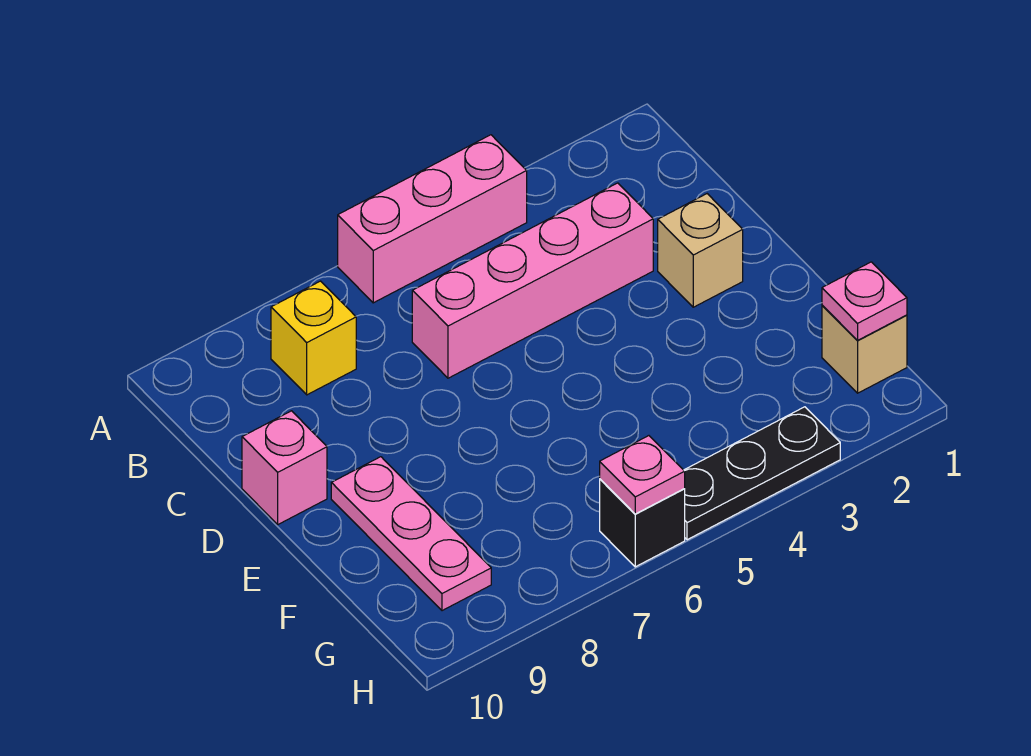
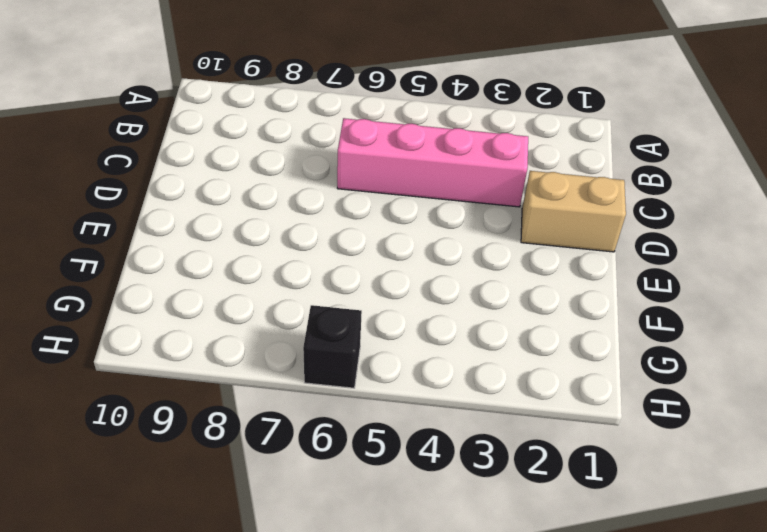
tan brick D1:D2 level 1 -> tan brick D2 level 1
none -> pink brick A4:A6 level 1
none -> yellow brick B8 level 1

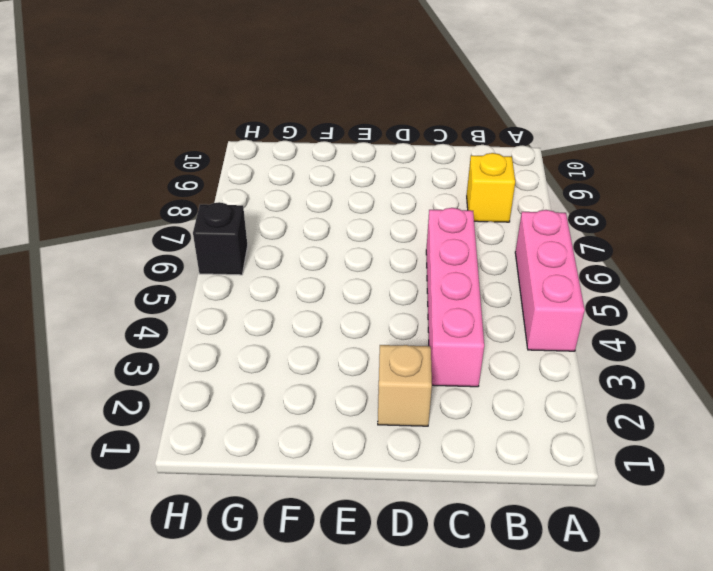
none -> pink brick D10 level 1
none -> pink plate E9:G9 level 1

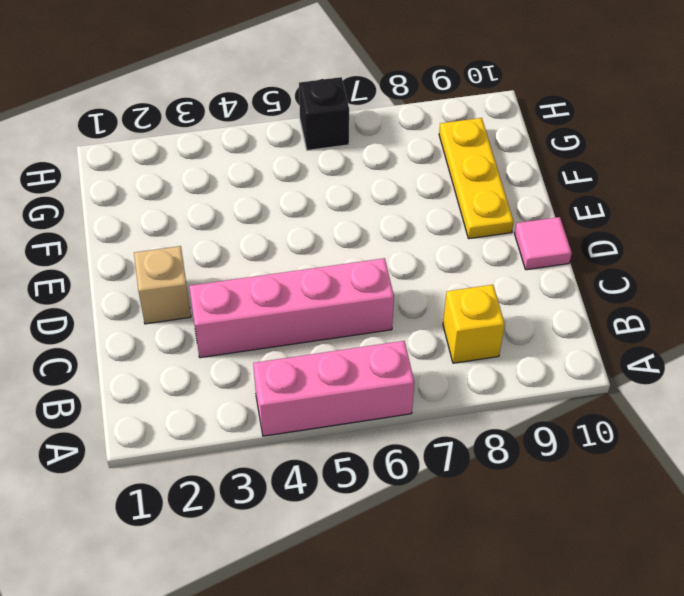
pink tile D10 level 1 -> pink brick D10 level 1
yellow plate E9:G9 level 1 -> pink plate E9:G9 level 1
none -> tan brick G1 level 1
none -> black plate H3:H5 level 1

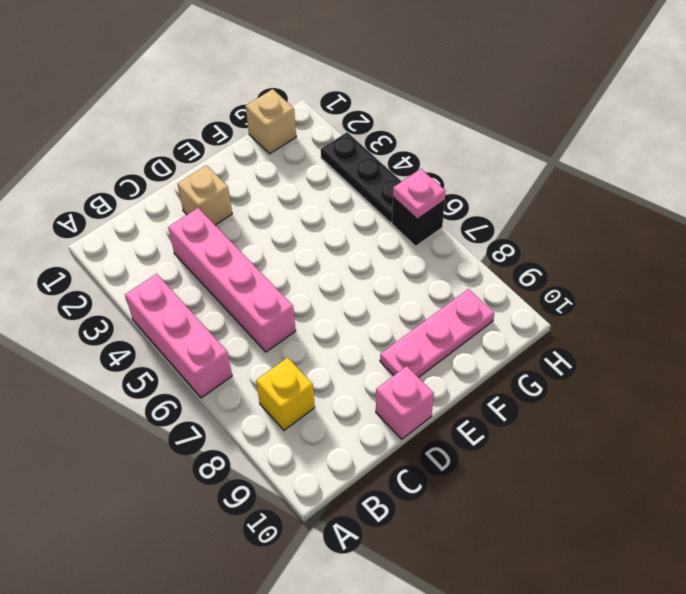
none -> pink plate G1 level 2

